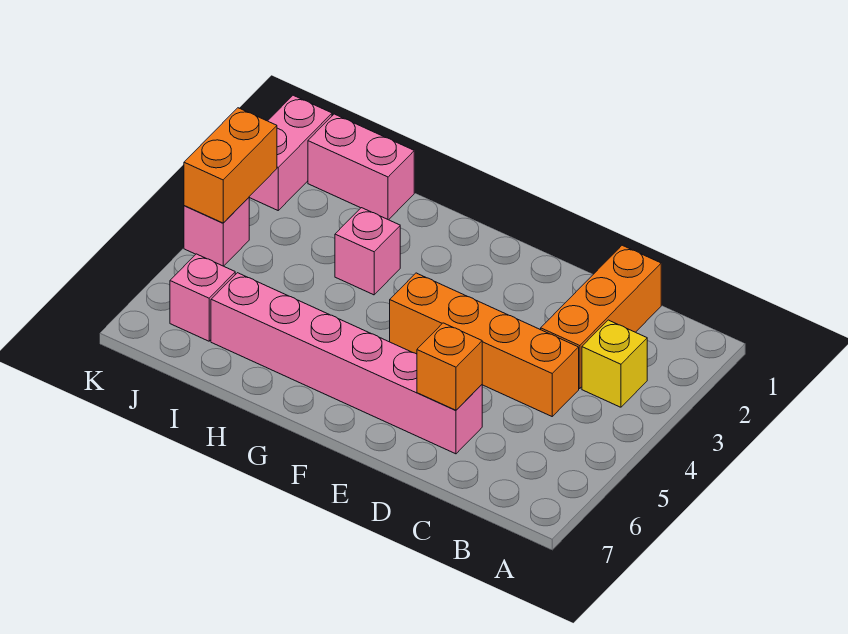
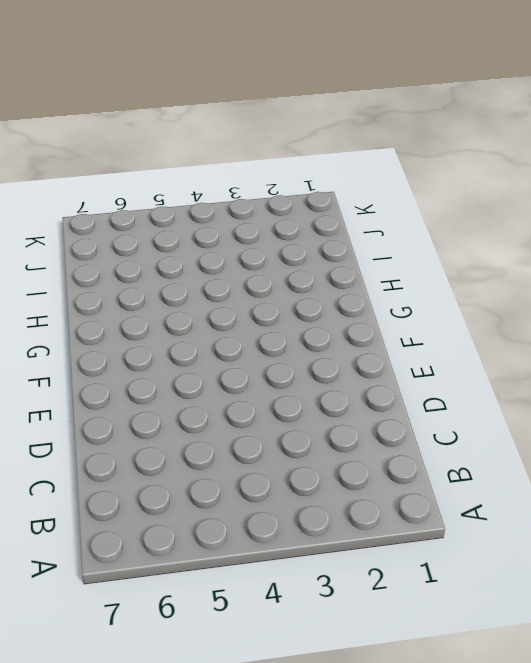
none -> yellow brick B3 level 1
none -> orange brick C1:C3 level 1

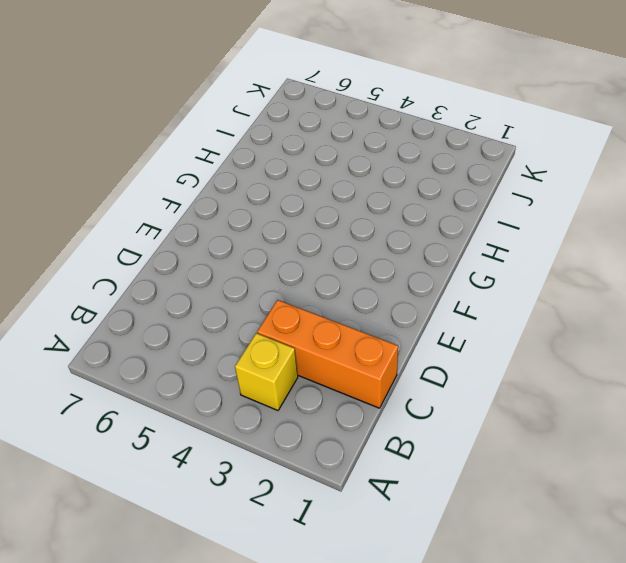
none -> orange brick C4:F4 level 1
none -> pink brick D6:I6 level 1

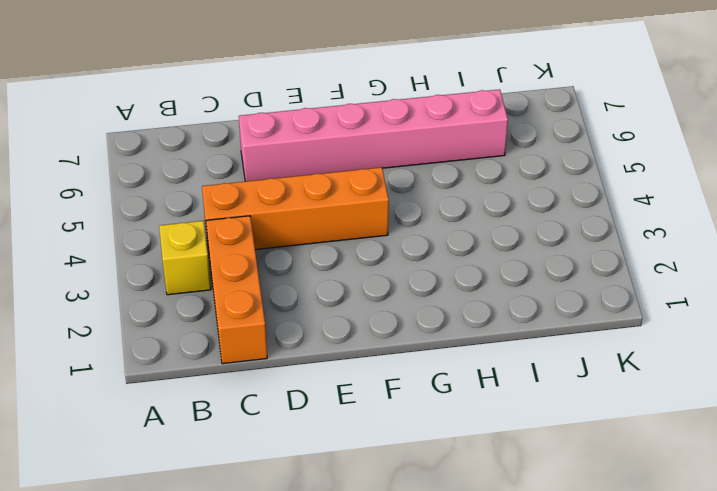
none -> pink brick H3 level 1
none -> pink brick I1:J1 level 1

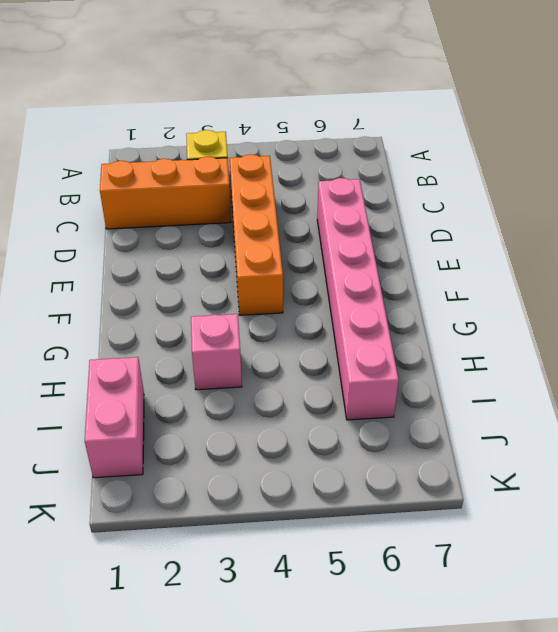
none -> pink brick J6 level 1
none -> pink brick K1:K2 level 1

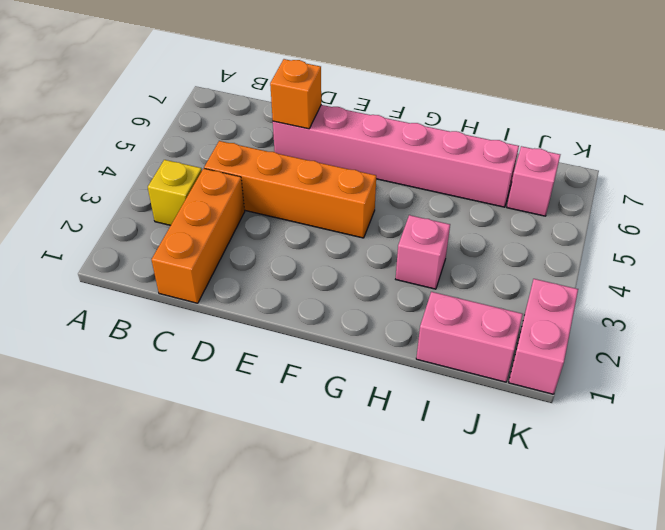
none -> pink brick K4 level 1
none -> orange brick K3:K4 level 2

